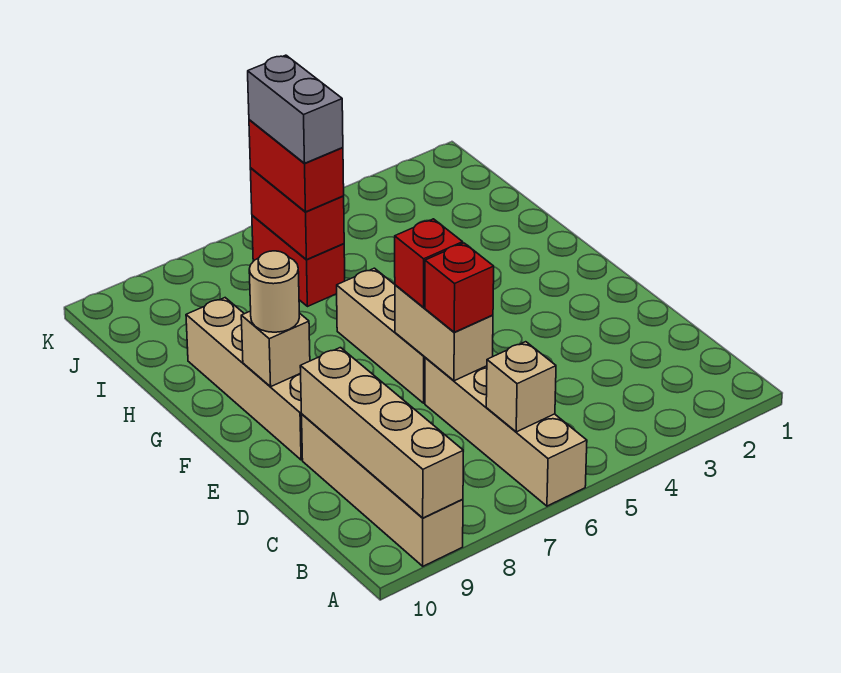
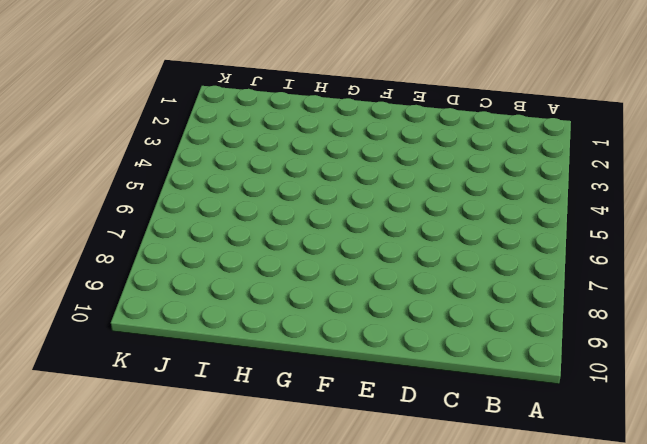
none -> tan brick A6:D6 level 1
none -> tan brick A9:D9 level 1
none -> tan brick E6:G6 level 1

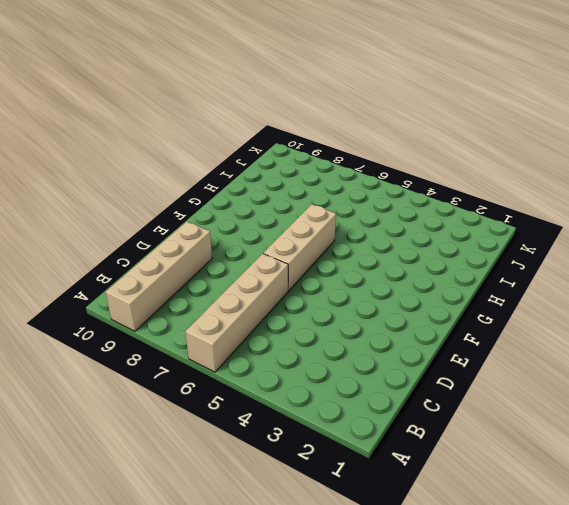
none -> tan brick E9:H9 level 1
none -> red brick I6:J6 level 1
none -> tan brick A9:D9 level 2

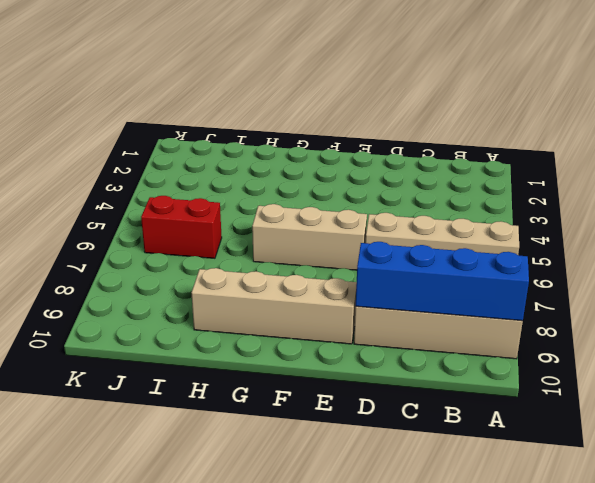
blue brick A9:D9 level 2 -> tan brick A9:D9 level 2
none -> tan brick B6 level 2
none -> tan brick D6:E6 level 2
none -> tan brick F9 level 2

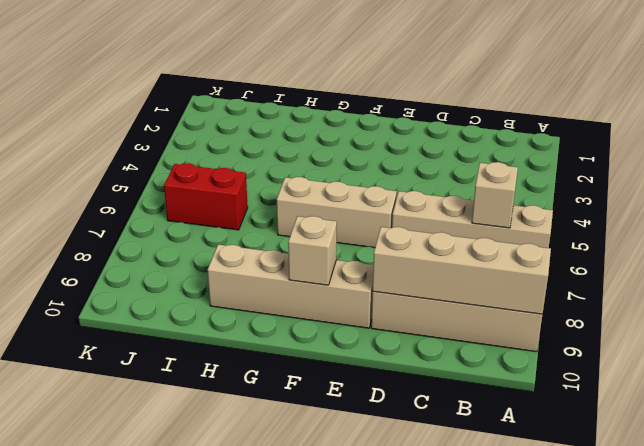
none -> tan brick D6:E6 level 2
none -> red brick I6:J6 level 2
none -> red brick D6 level 3

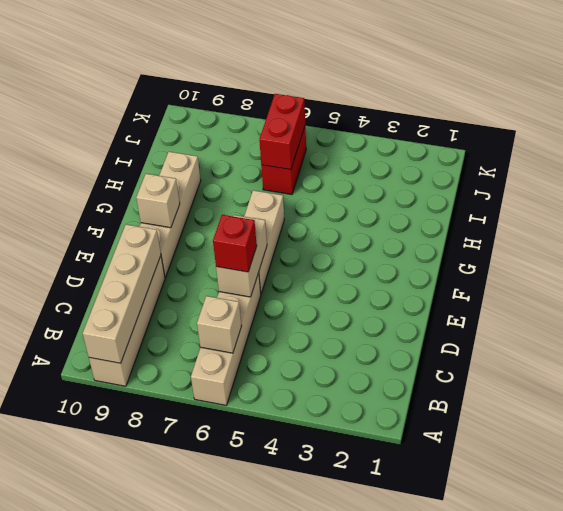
none -> red brick E6 level 3
none -> tan round brick F9 level 3
none -> red brick I6:J6 level 3

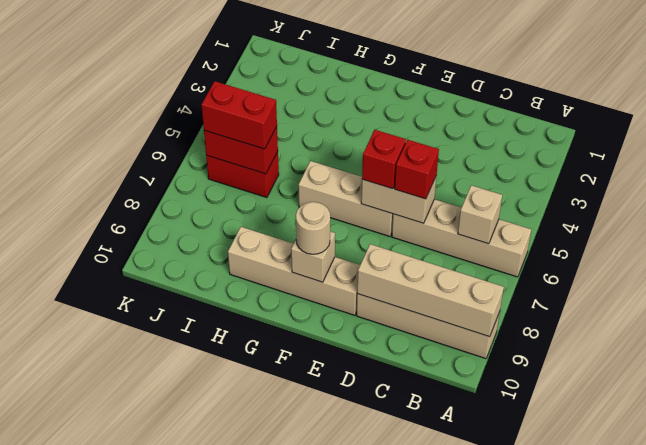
none -> grey brick I6:J6 level 4

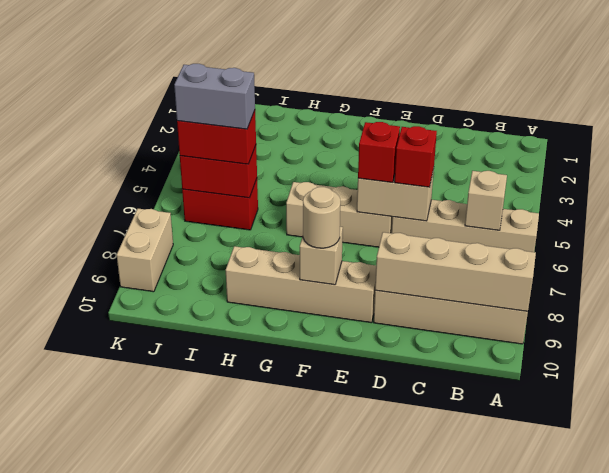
tan brick K8:K9 level 1 -> none

